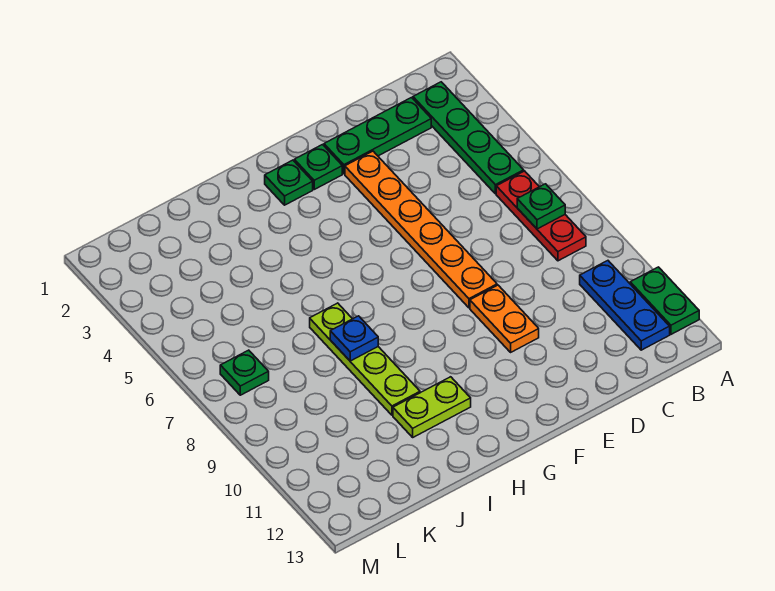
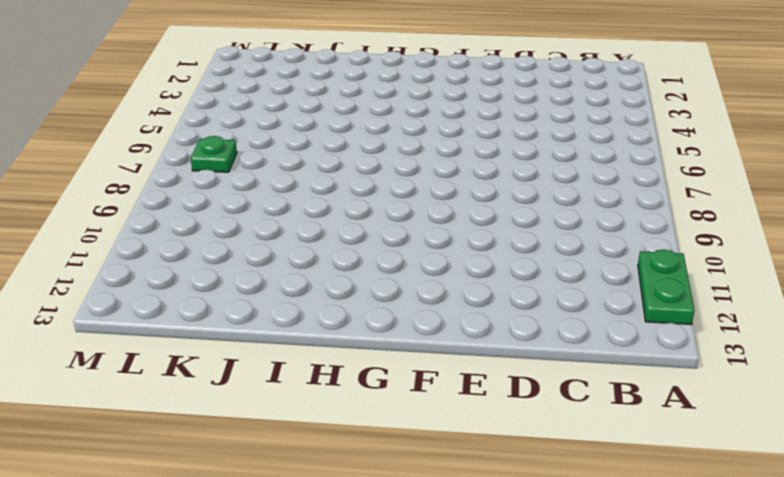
none -> green plate B2:B5 level 1
none -> red plate B6:B8 level 1
none -> blue plate B10:B12 level 1

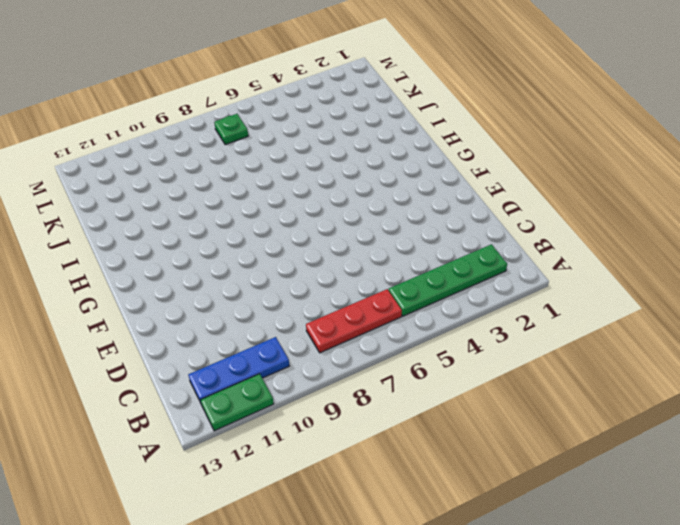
none -> green plate C2:E2 level 1
none -> orange plate E3:E8 level 1
none -> orange plate E9:E10 level 1

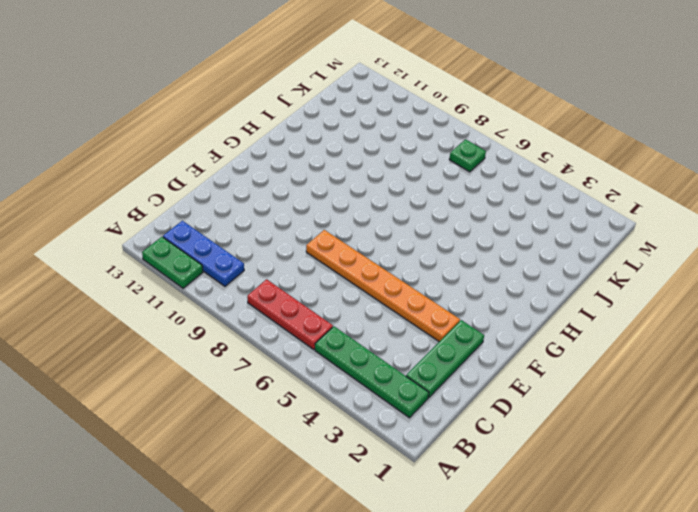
none -> orange plate E9:E10 level 1
none -> green plate F2 level 1
none -> green plate G2 level 1

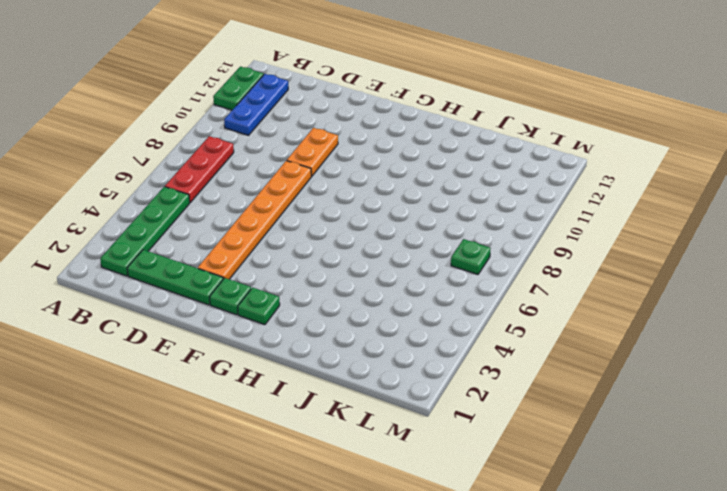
none -> lime plate H11:I11 level 1
none -> lime plate I7:I10 level 1
none -> green plate B7 level 2

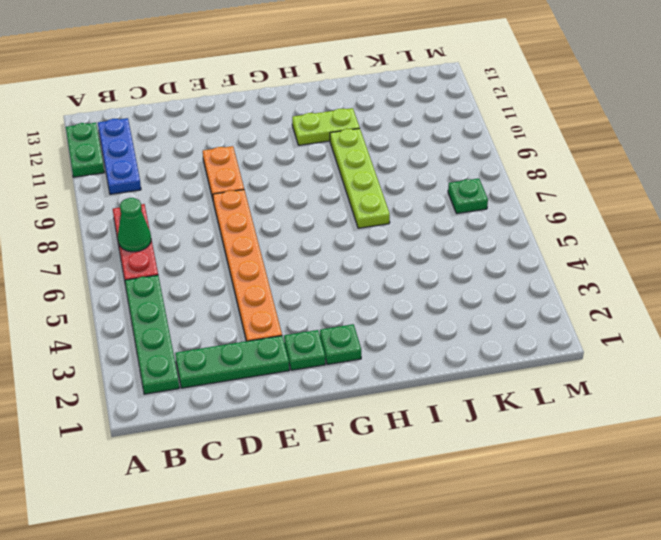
green cone B7 level 2 -> green plate B7 level 2
none -> blue plate I8 level 2

